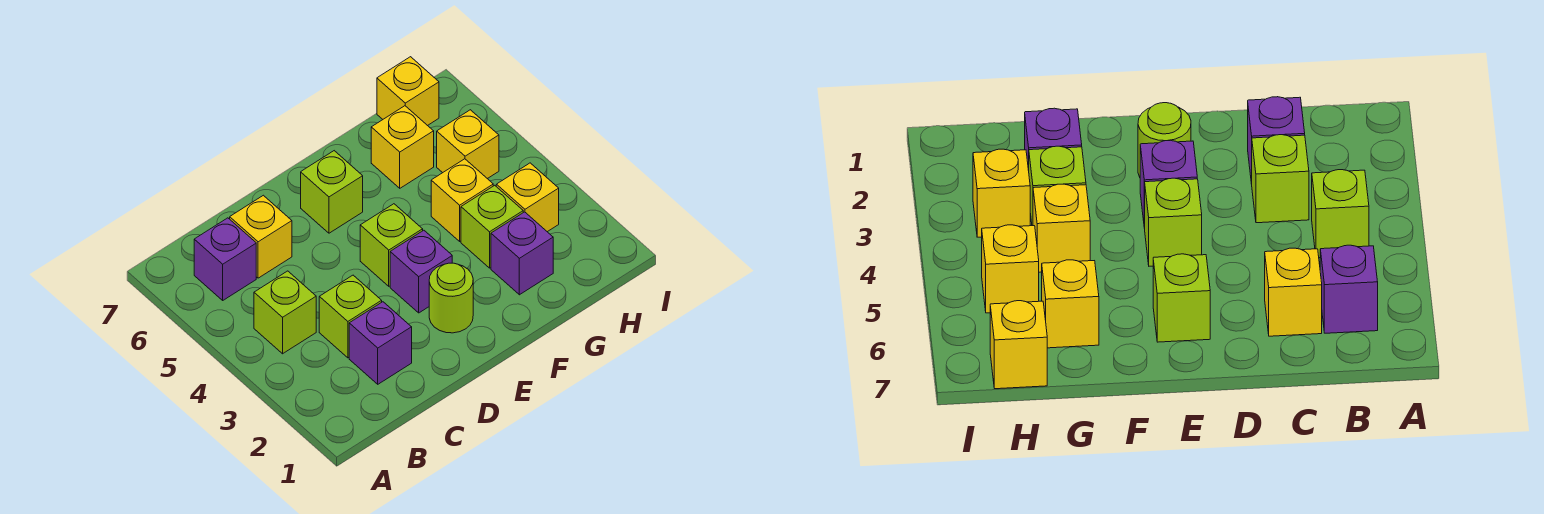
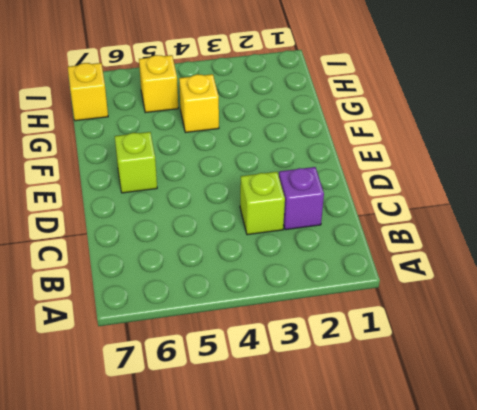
none -> lime brick B4 level 1
none -> purple brick B6 level 1
none -> yellow brick C6 level 1

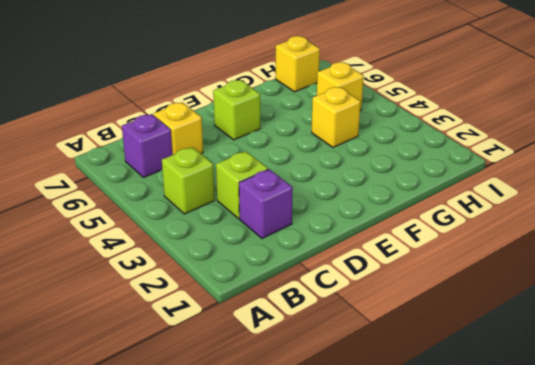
none -> lime round brick E2 level 1
none -> purple brick E3 level 1
none -> lime brick E4 level 1

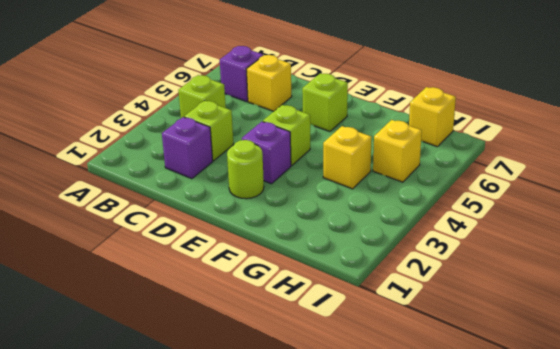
none -> purple brick G2 level 1
none -> lime brick G3 level 1
none -> yellow brick G6 level 1

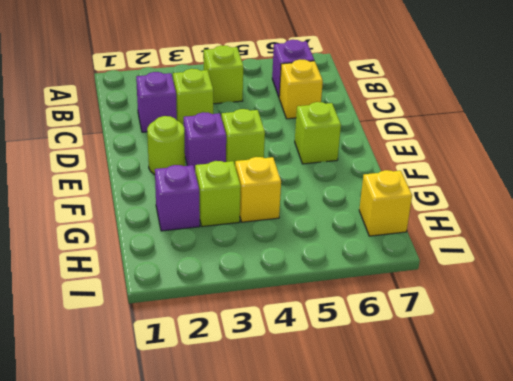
none -> yellow brick G6 level 1
none -> yellow brick H3 level 1
none -> yellow brick H5 level 1

